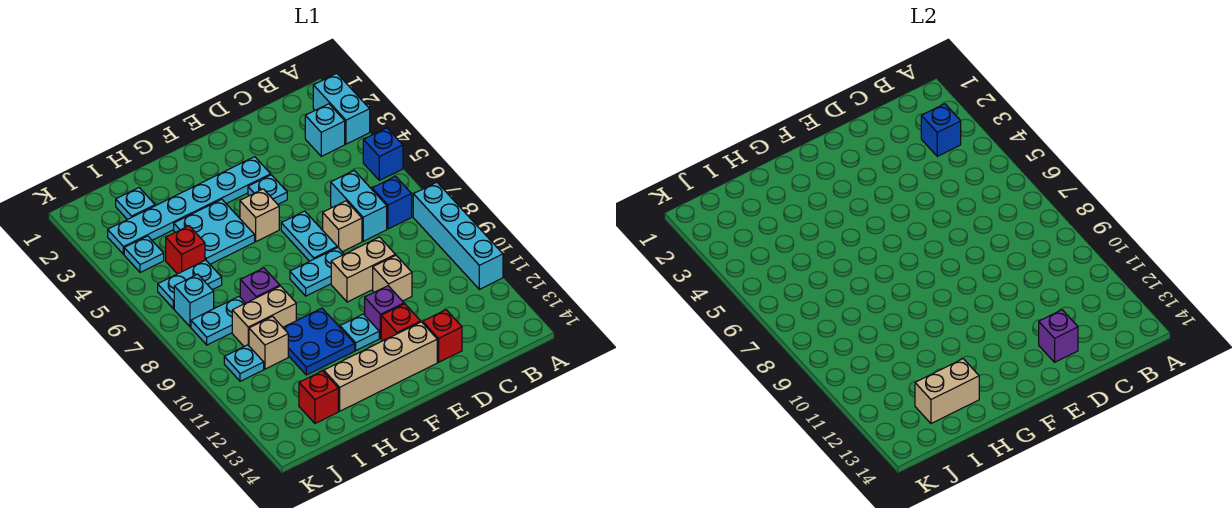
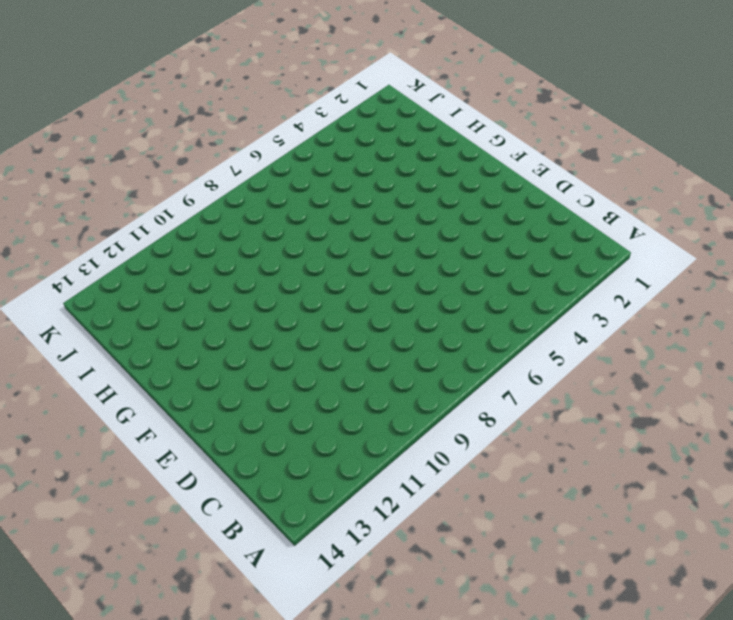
none -> cyan brick A2:A3 level 1
none -> blue brick A5 level 1
none -> cyan brick A8:A11 level 1
none -> cyan brick B3 level 1

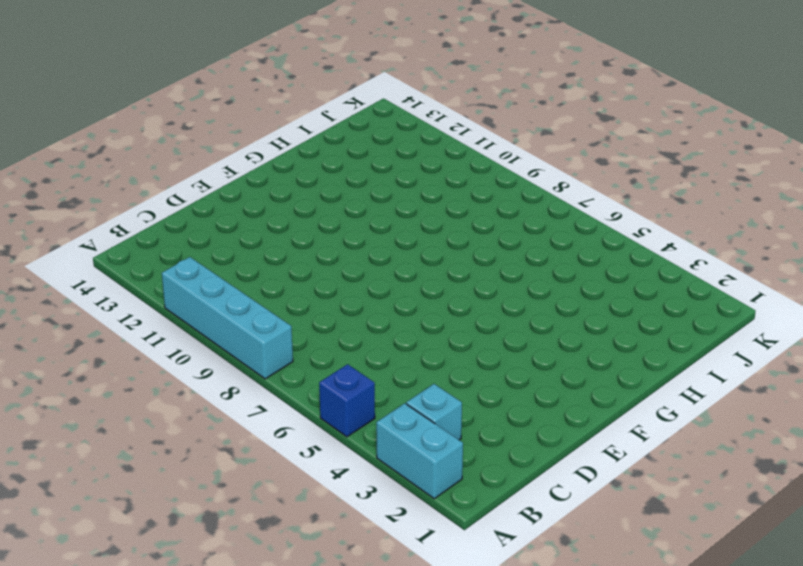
none -> blue brick B7 level 1
none -> cyan brick C6:C7 level 1
none -> tan brick D7 level 1
none -> tan brick D9:E9 level 1

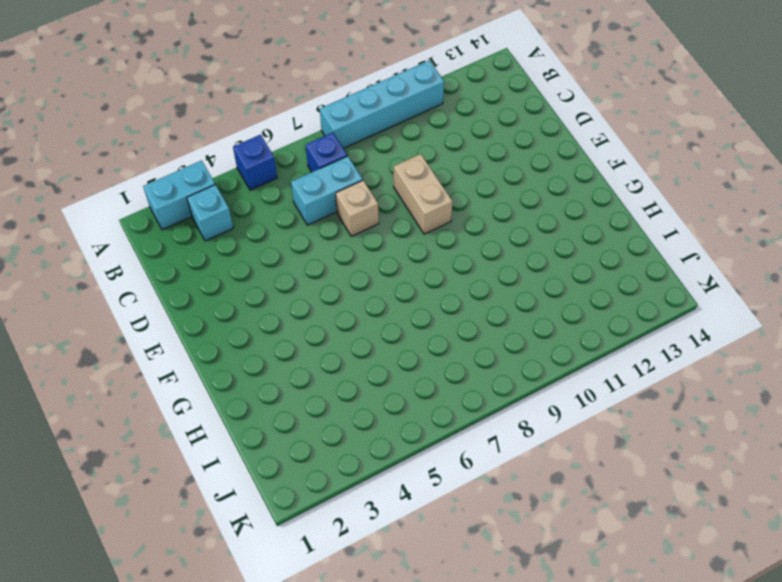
none -> tan brick D10 level 1
none -> red brick D13 level 1
none -> cyan plate E3:J3 level 1
none -> cyan plate E4 level 1

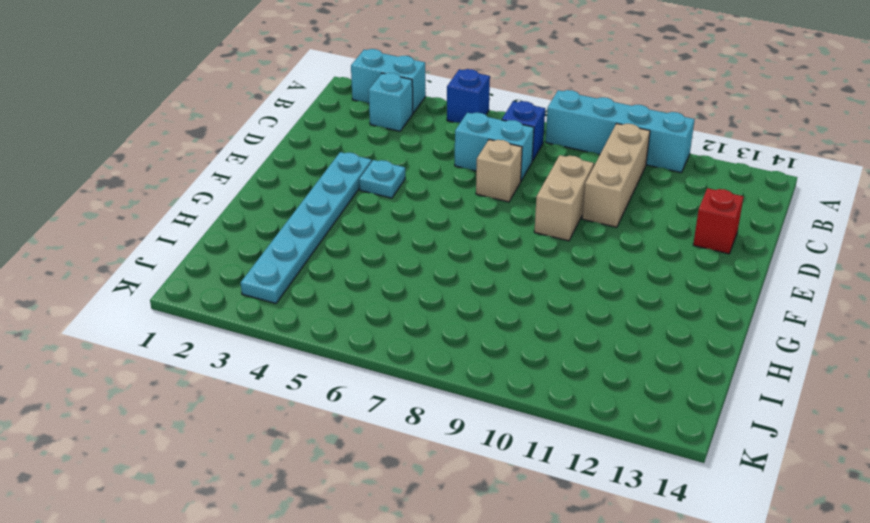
tan brick B10:D10 level 1 -> tan brick D10 level 1
none -> cyan plate E6:E7 level 1
none -> cyan plate E8:F8 level 1
none -> purple brick E11 level 1
none -> red brick E12 level 1

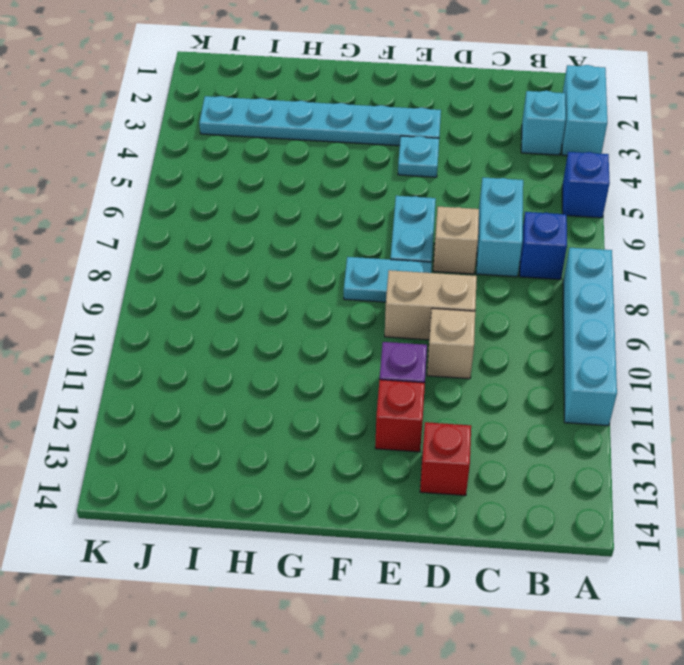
none -> tan brick E13:H13 level 1
none -> tan brick F5 level 1
none -> cyan plate F11 level 1
none -> cyan plate G4:H5 level 1

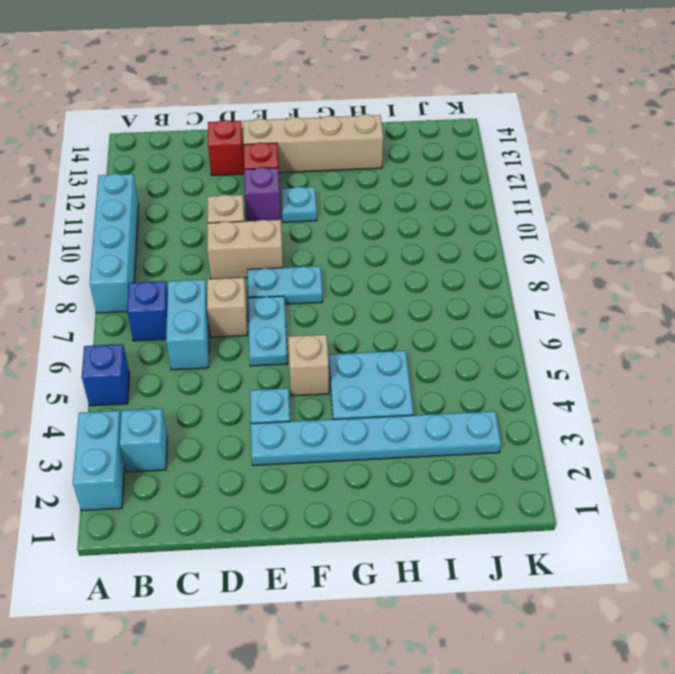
none -> blue plate G10:H11 level 1
none -> purple brick H8 level 1
none -> tan brick H9:I9 level 1
none -> cyan plate I2 level 1

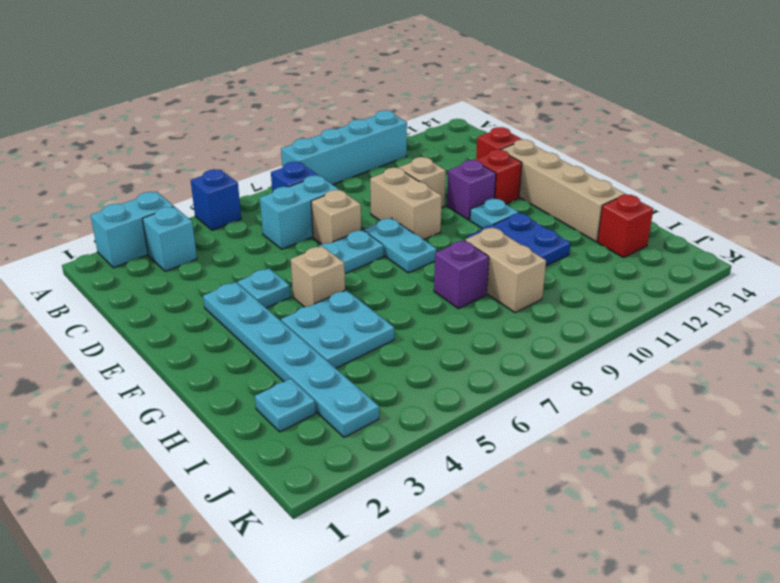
none -> red brick I5 level 1
none -> cyan plate I6:J6 level 1
none -> cyan plate I8:J8 level 1
none -> tan brick I10 level 1

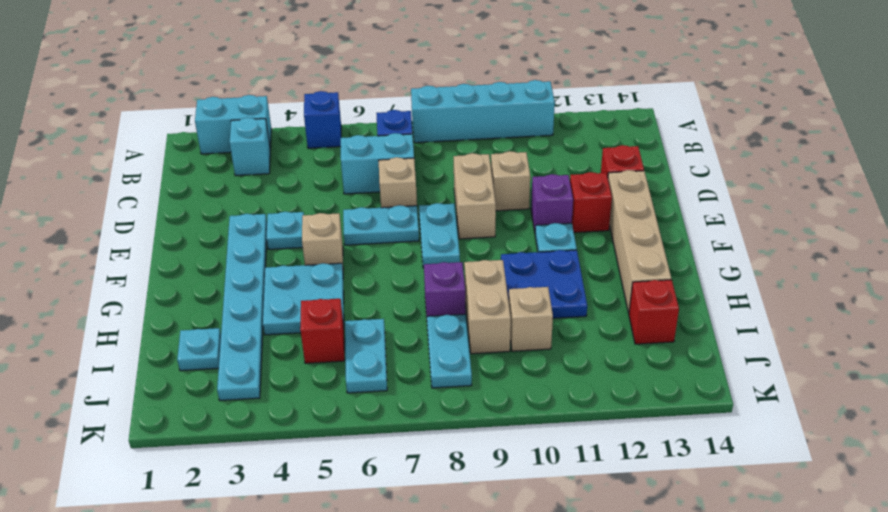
none -> cyan plate J4 level 1
none -> cyan brick J7 level 1
none -> cyan plate J10 level 1
none -> blue brick B3 level 2

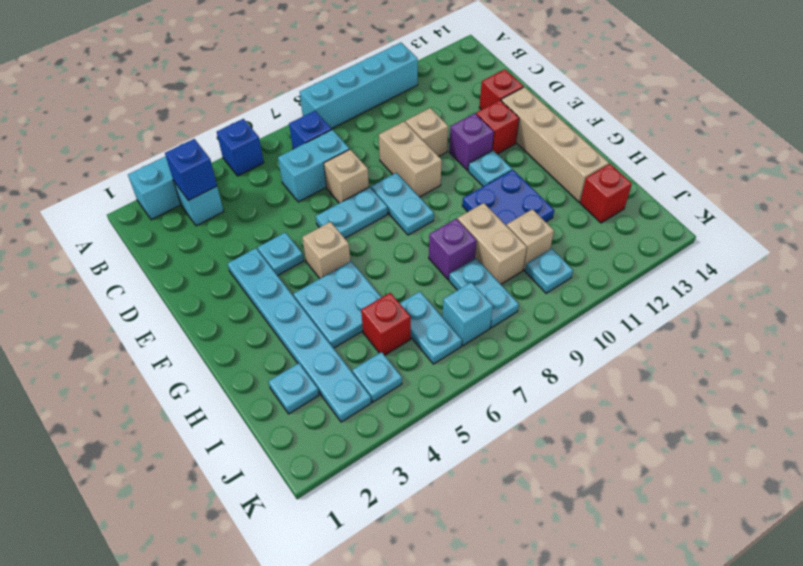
none -> purple brick D13 level 2
none -> tan brick H13:I13 level 2

